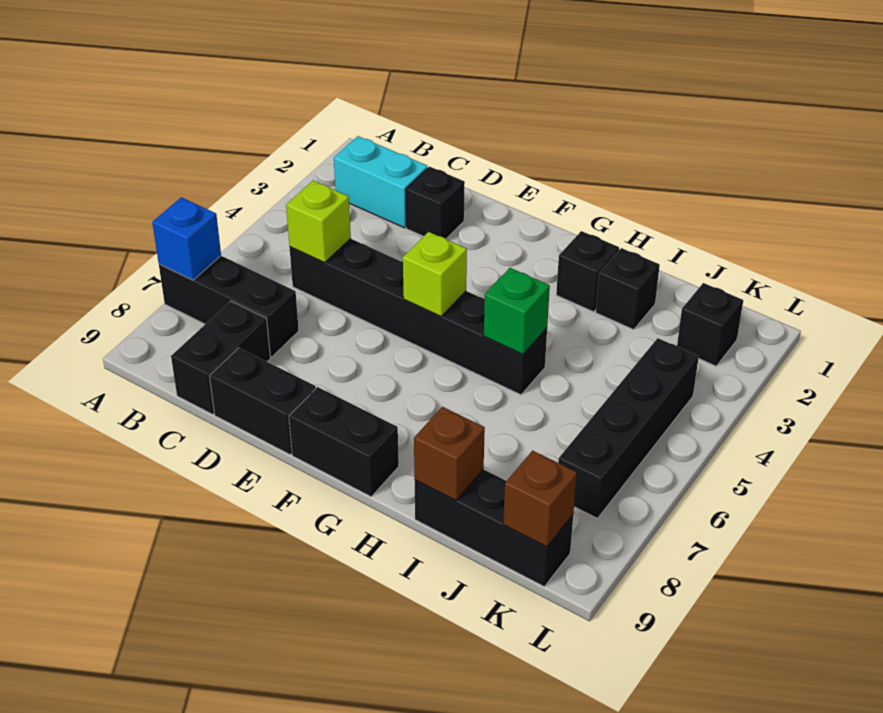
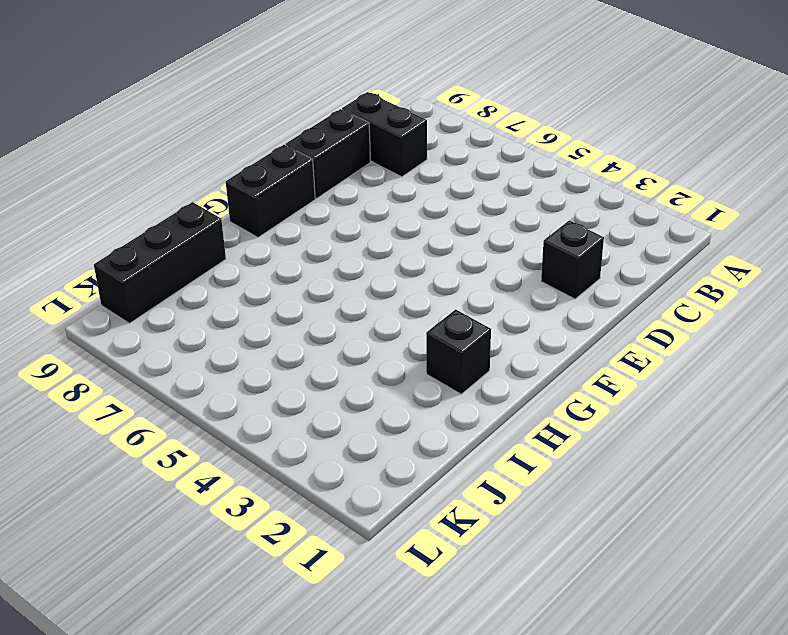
none -> black brick A7:C7 level 1
none -> cyan brick B2:C2 level 1
none -> black brick C5:H5 level 1

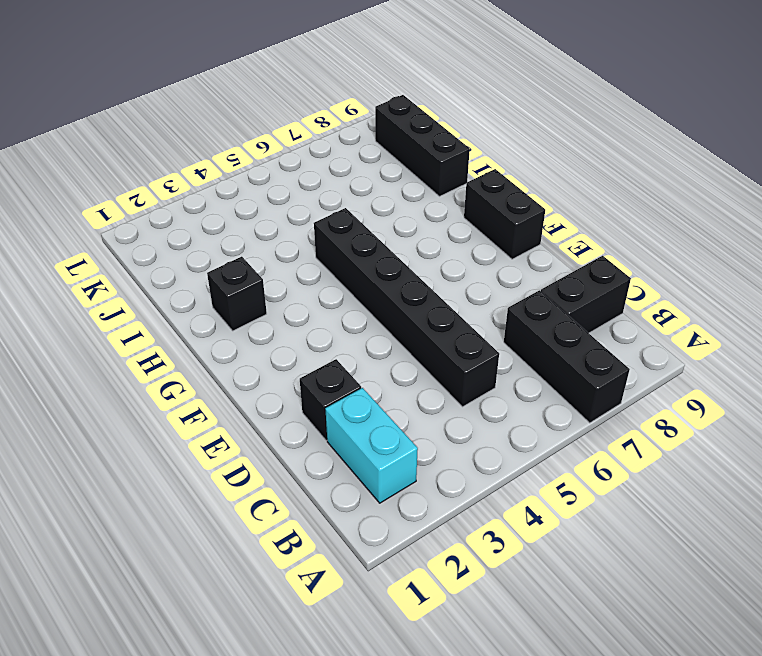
none -> black brick D9:E9 level 1
none -> black brick I2 level 1
none -> black brick K2 level 1

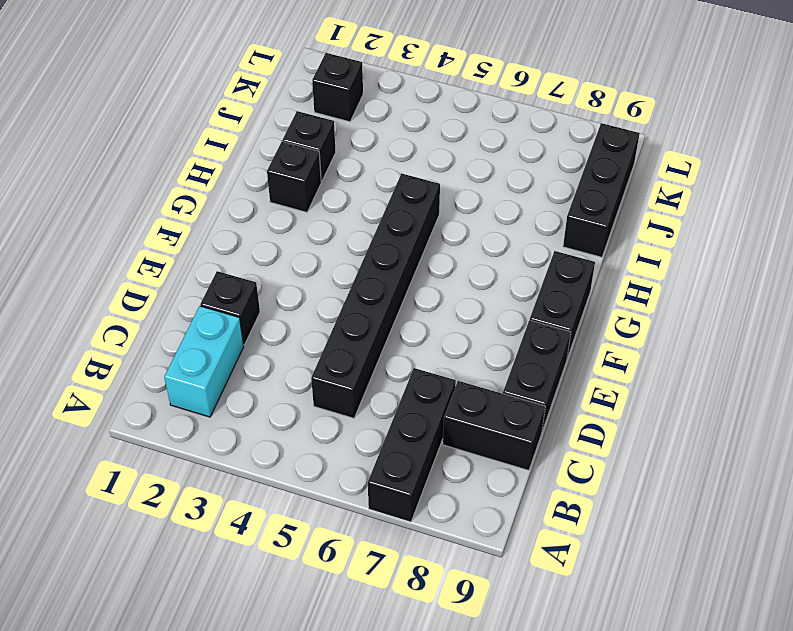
none -> black brick K4:K7 level 1
none -> blue brick A7 level 2
none -> lime brick C5 level 2

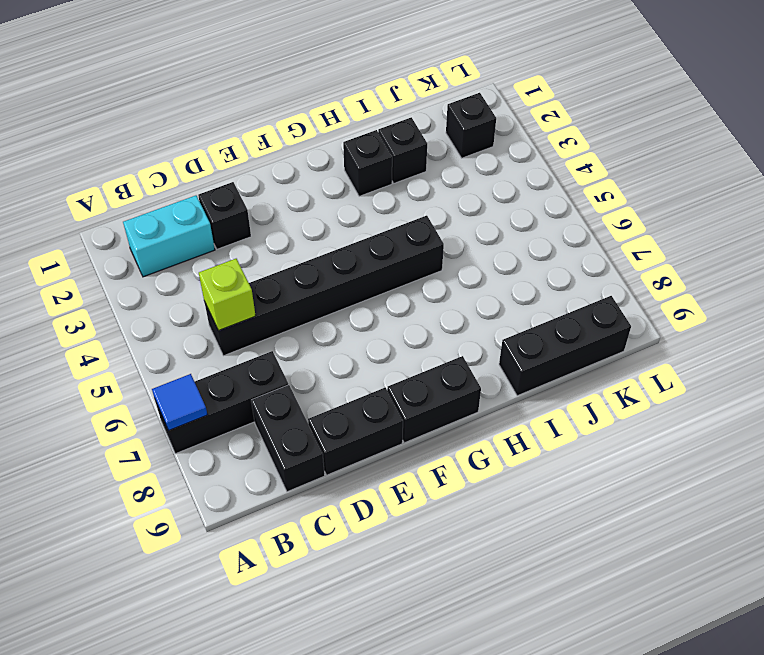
blue tile A7 level 2 -> blue brick A7 level 2
none -> black brick K4:K7 level 1
none -> lime brick F5 level 2
none -> green brick H5 level 2

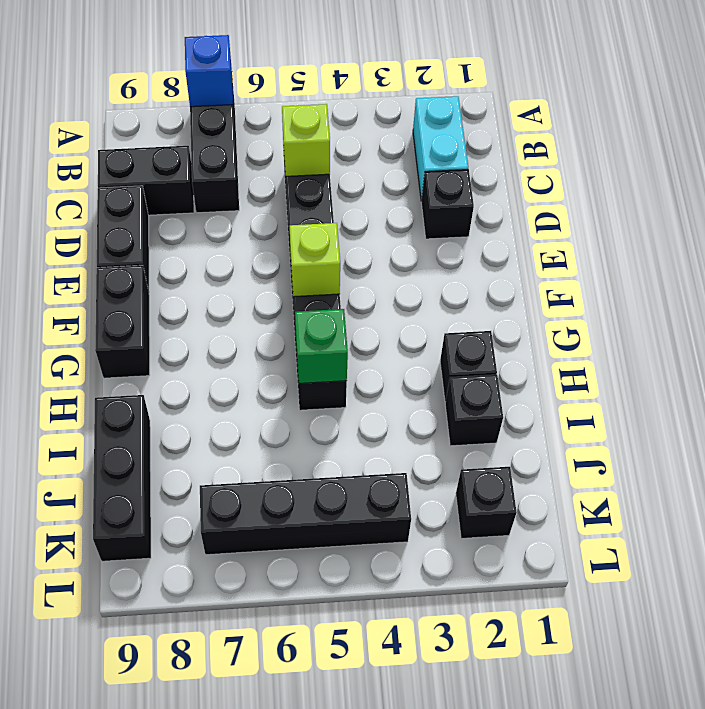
none -> brown brick I9 level 2
none -> brown brick K9 level 2

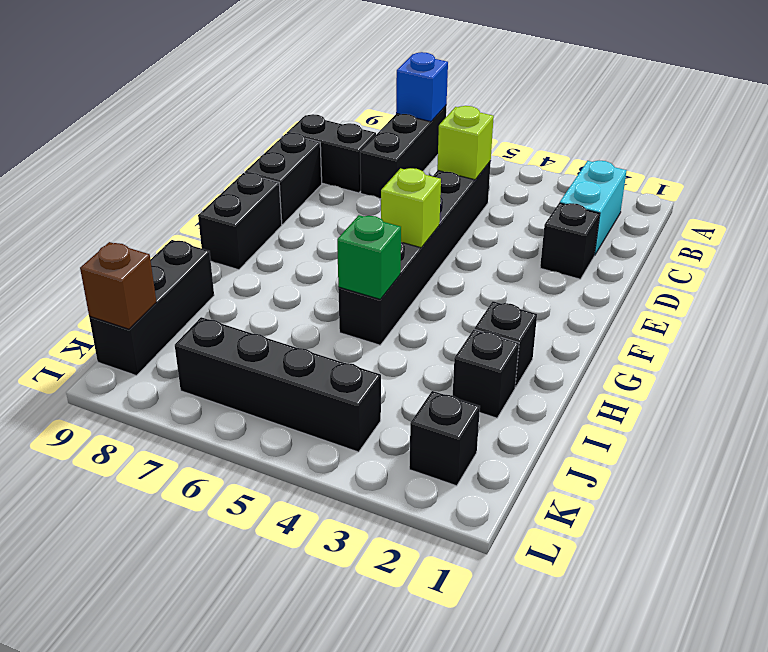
none -> brown brick I9 level 2

